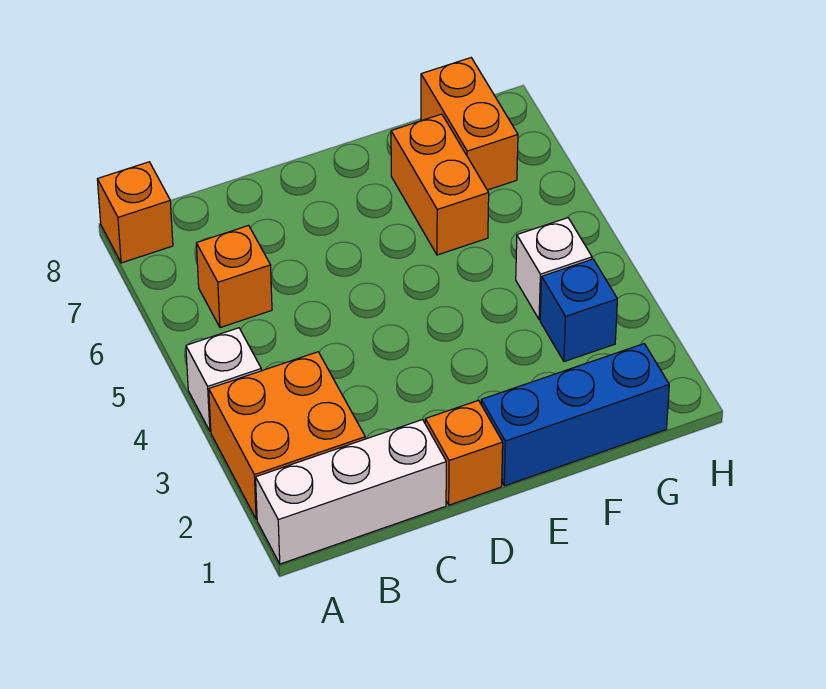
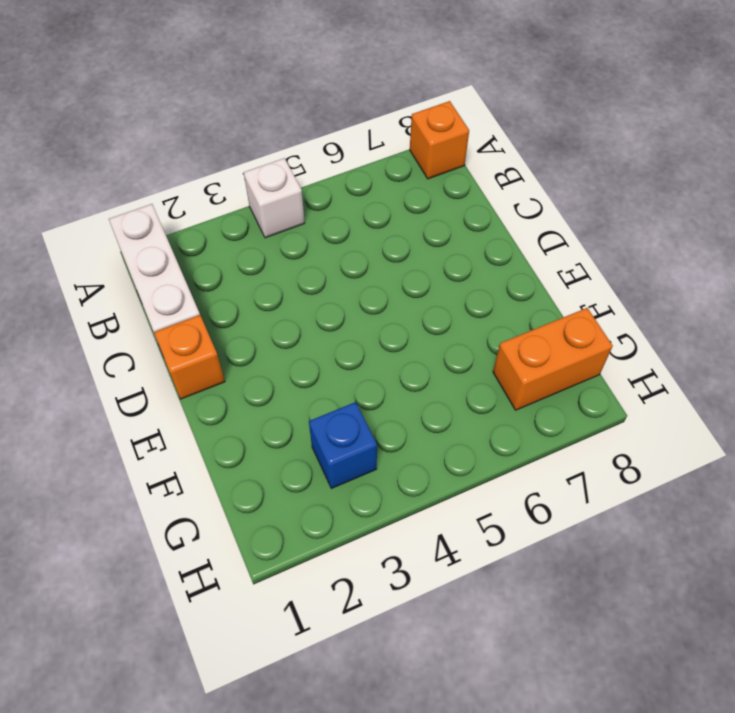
none -> orange brick A2:B3 level 1
none -> orange brick B6 level 1

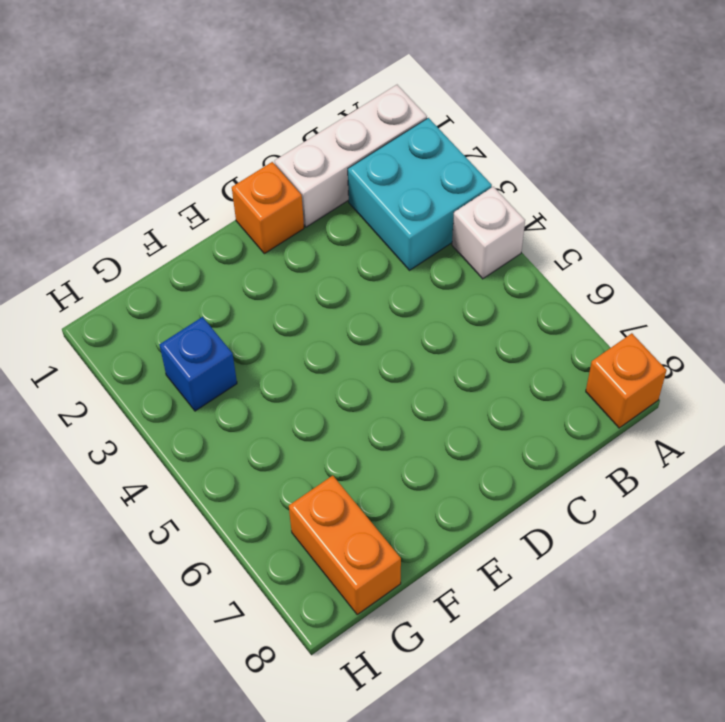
cyan brick A2:B3 level 1 -> orange brick A2:B3 level 1
none -> orange brick B6 level 1
none -> blue brick E1:G1 level 1

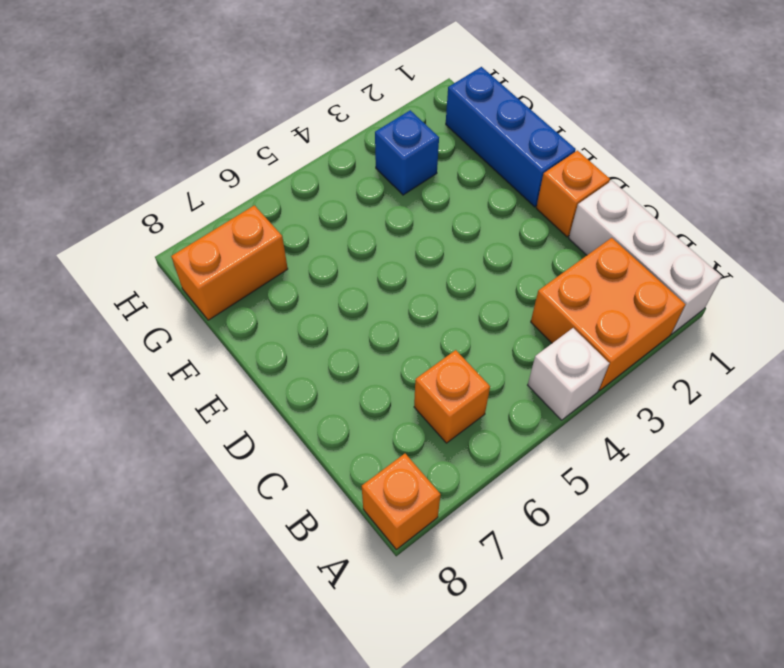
none -> orange brick F6:F7 level 1
none -> white brick G4 level 1

